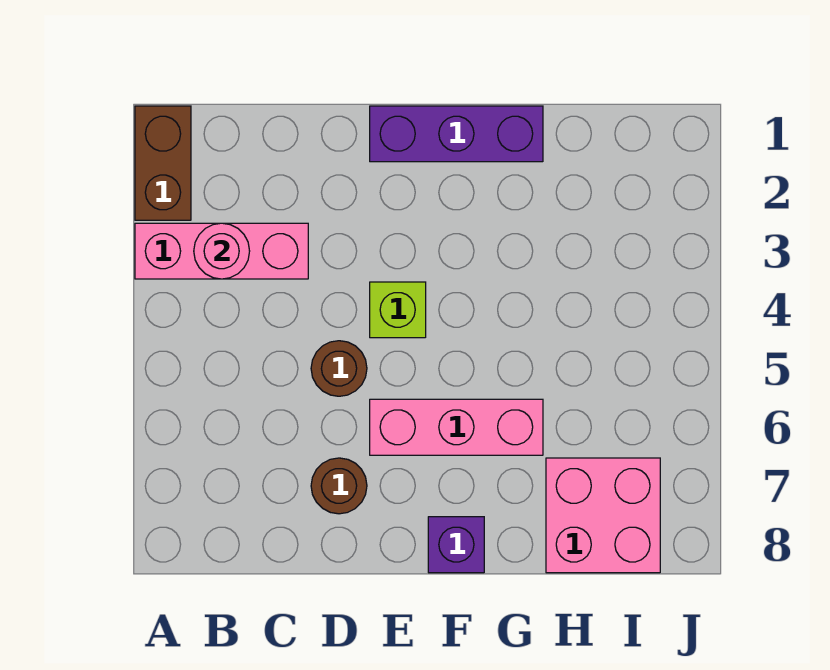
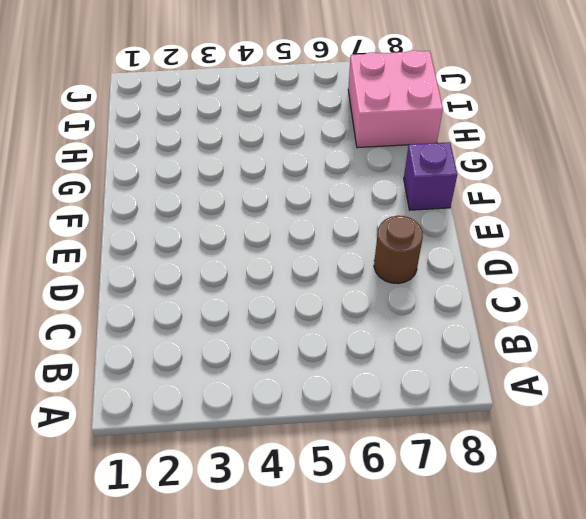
none -> brown brick A1:A2 level 1
none -> pink brick A3:C3 level 1

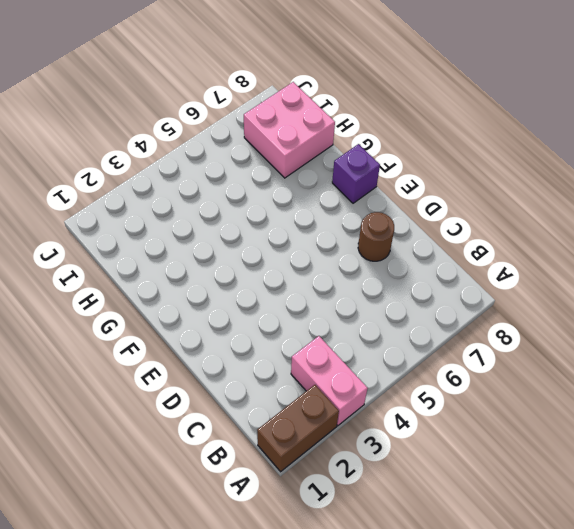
pink brick A3:B3 level 1 -> pink brick A3:C3 level 1
none -> brown round brick D5 level 1
none -> purple brick E1:G1 level 1

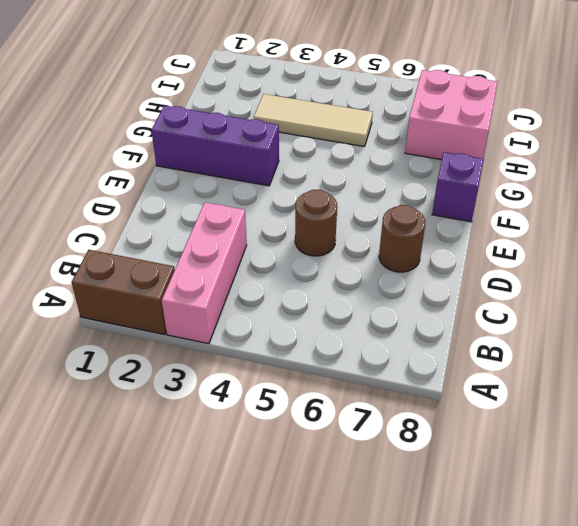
purple brick F1:F3 level 1 -> purple brick E1:G1 level 1
tan tile H3:H5 level 1 -> none
none -> lime brick E4 level 1
none -> pink brick E6:G6 level 1

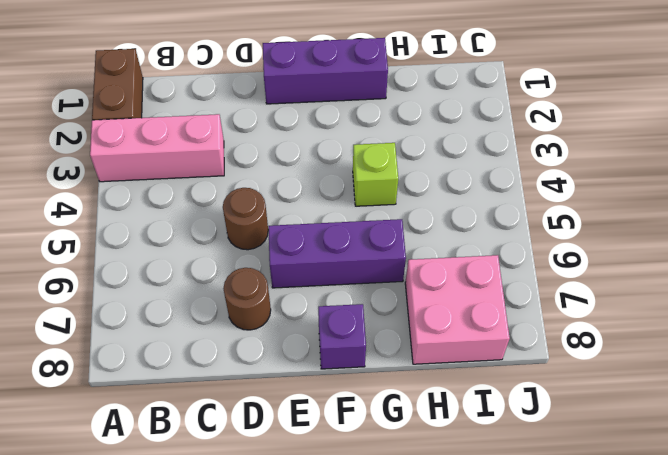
purple brick E6:G6 level 1 -> pink brick E6:G6 level 1
lime brick G4 level 1 -> lime brick E4 level 1
none -> pink round brick B3 level 2

